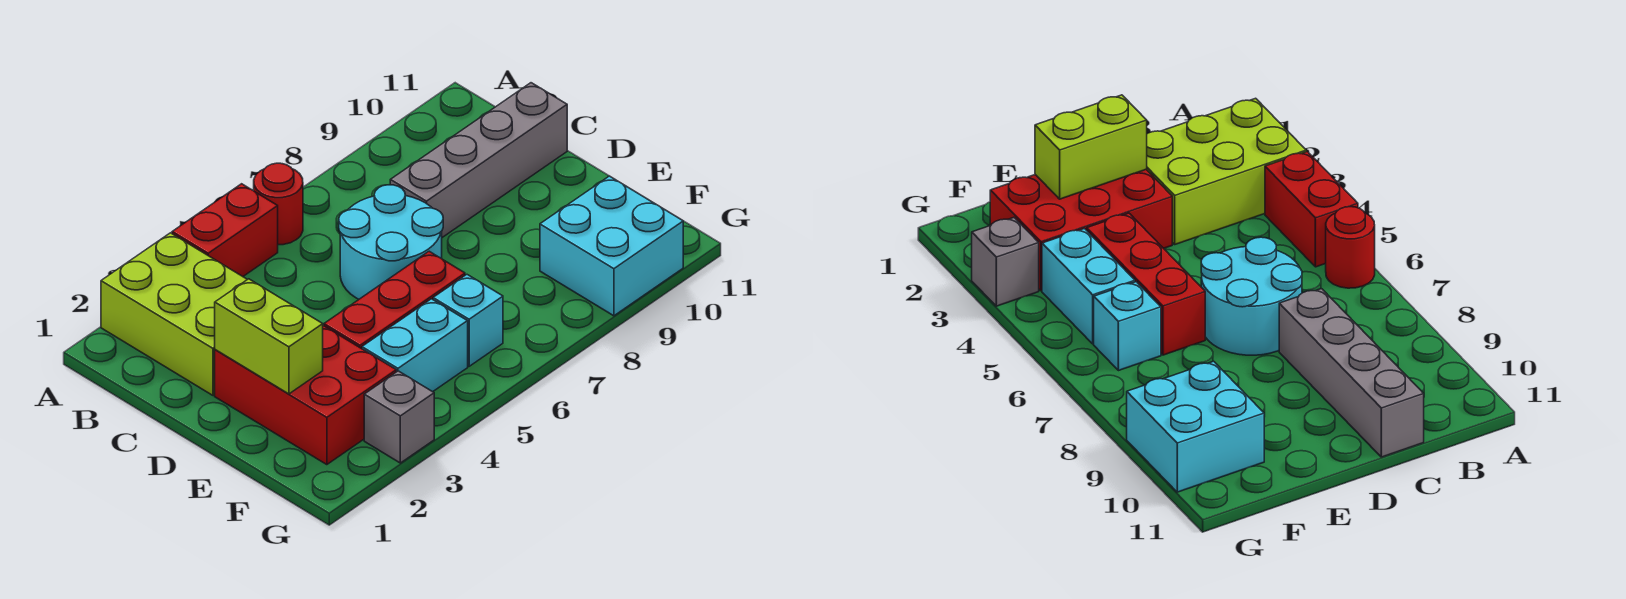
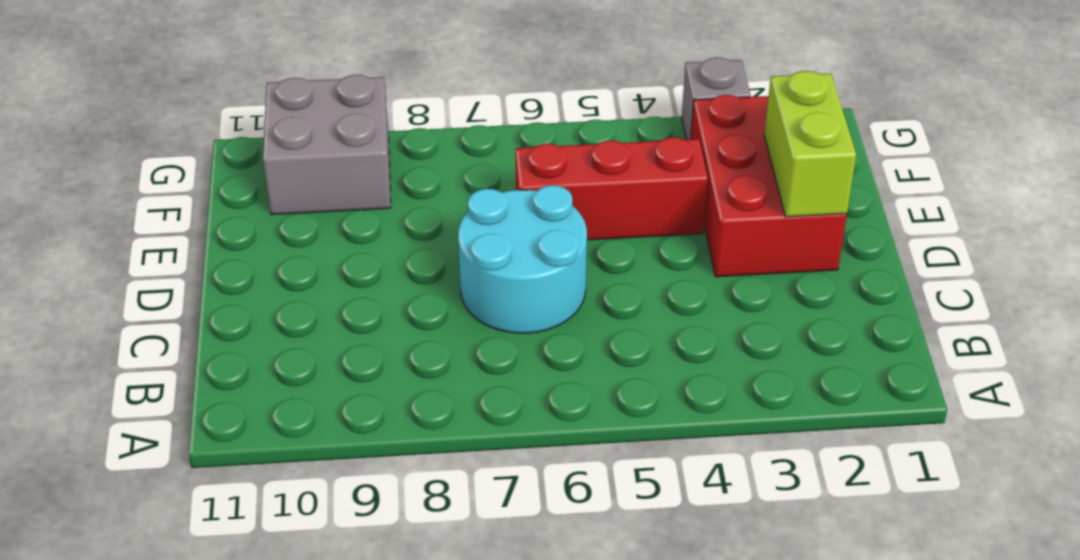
grey brick F9:G10 level 1 -> cyan brick F9:G10 level 1
none -> lime brick A2:C3 level 1
none -> red brick A4:A5 level 1
none -> red round brick A6 level 1

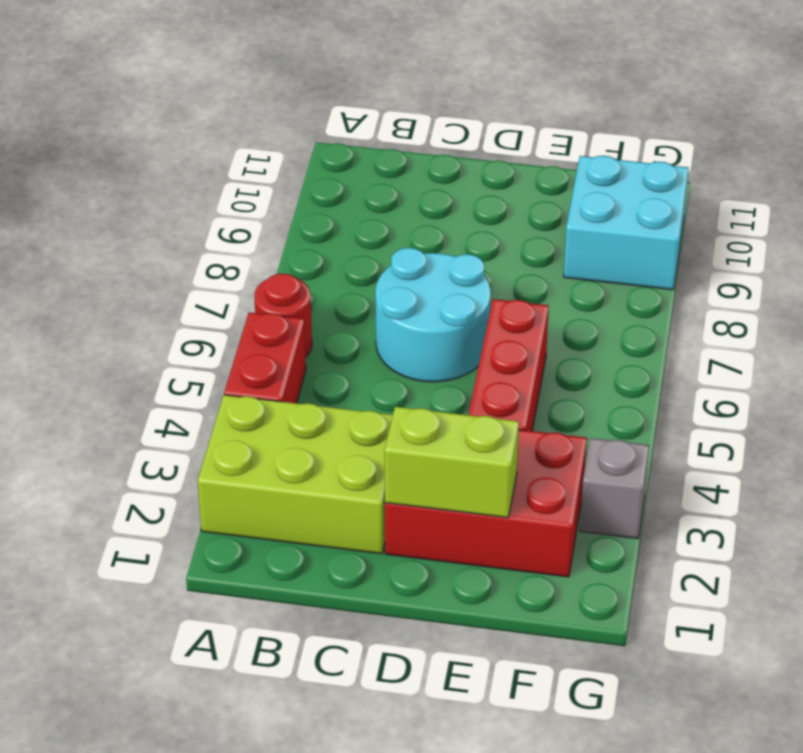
none -> grey brick C8:C11 level 1
none -> cyan brick F4:F5 level 1
none -> cyan brick F6 level 1

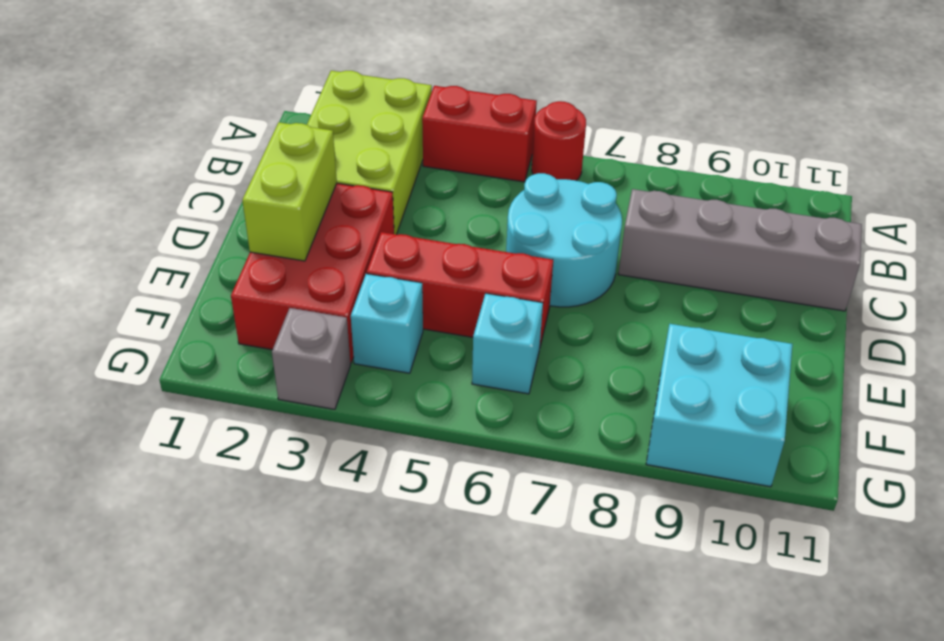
cyan brick F4 level 1 -> cyan brick F4:F5 level 1

